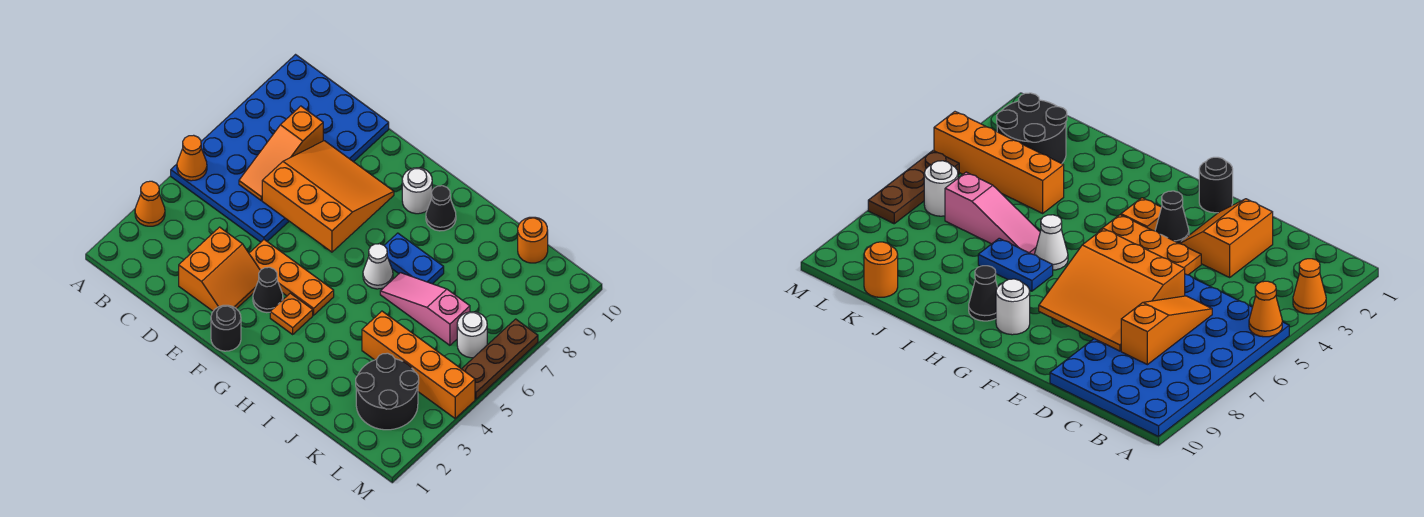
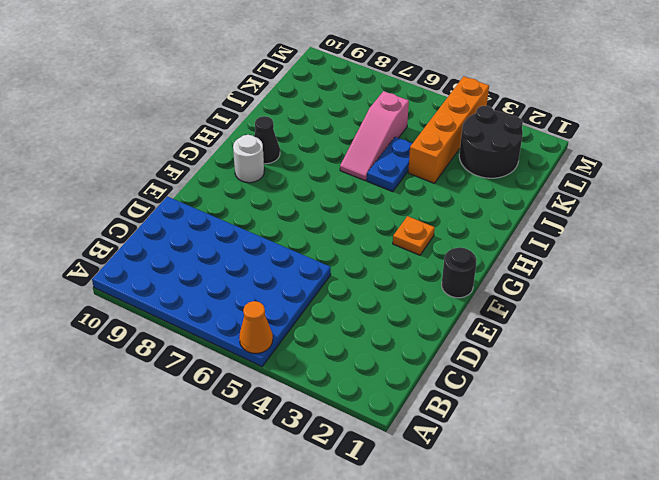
blue plate I5:J5 level 1 -> blue plate H7:I7 level 1
none -> orange cone A3 level 1
none -> orange slope D2:E3 level 1 top D
none -> orange plate E4:G4 level 1

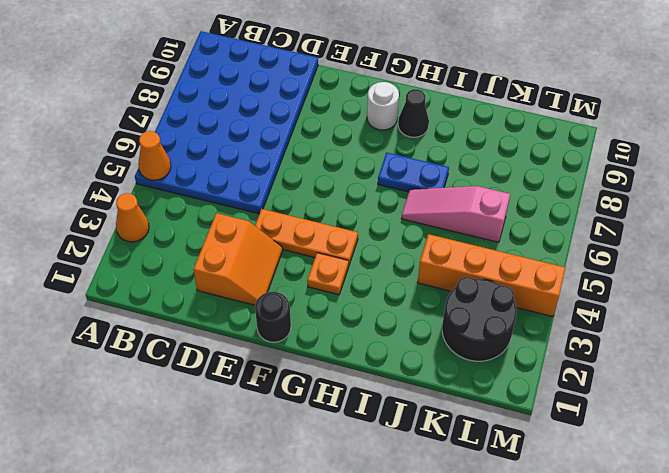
none -> black cone F3 level 1
none -> white cone H6 level 1
none -> orange round brick K10 level 1

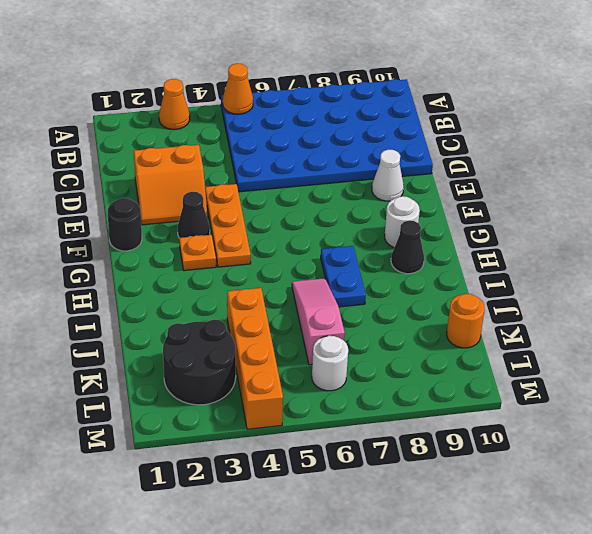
white cone E9 level 1 -> white cone H6 level 1
none -> brown plate M5:M7 level 1
none -> orange slope C6:C8 level 2 top 8
none -> orange slope D6:F8 level 2 top 6

